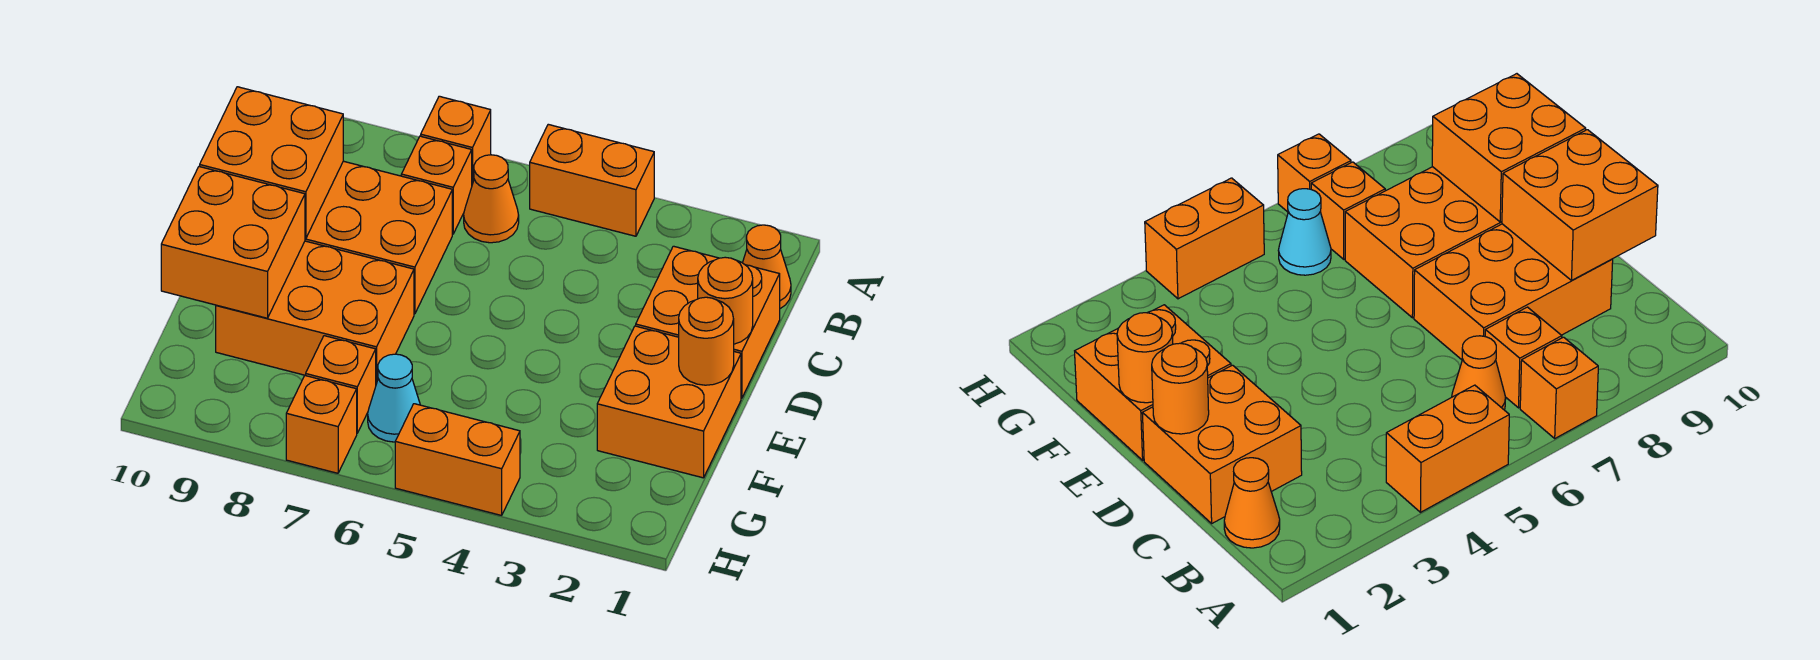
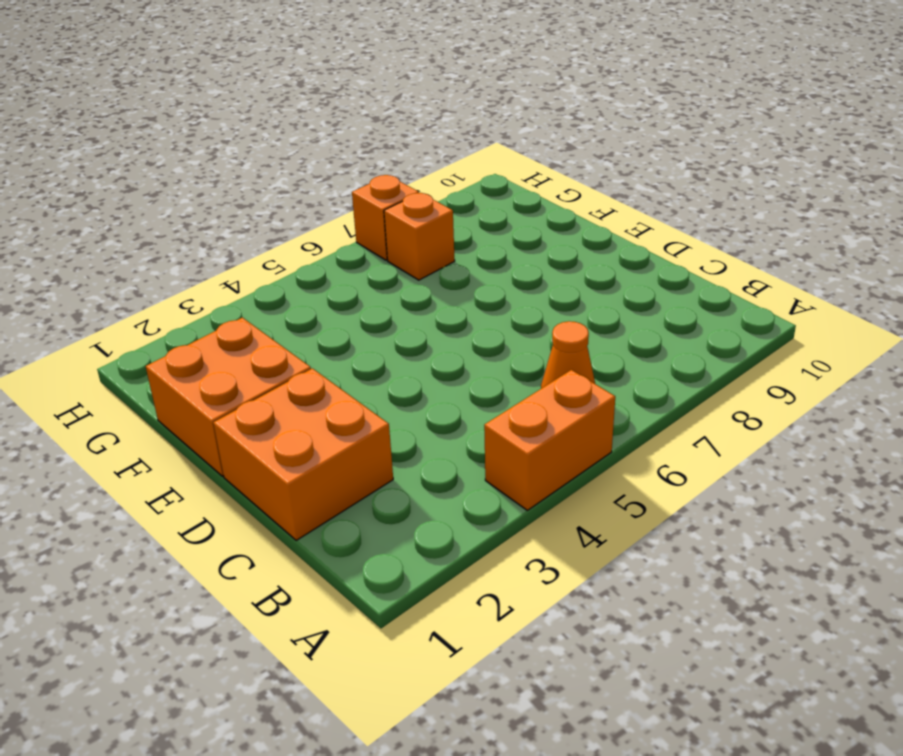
none -> orange brick A7 level 1
none -> orange cone B1 level 1
none -> orange brick B7 level 1

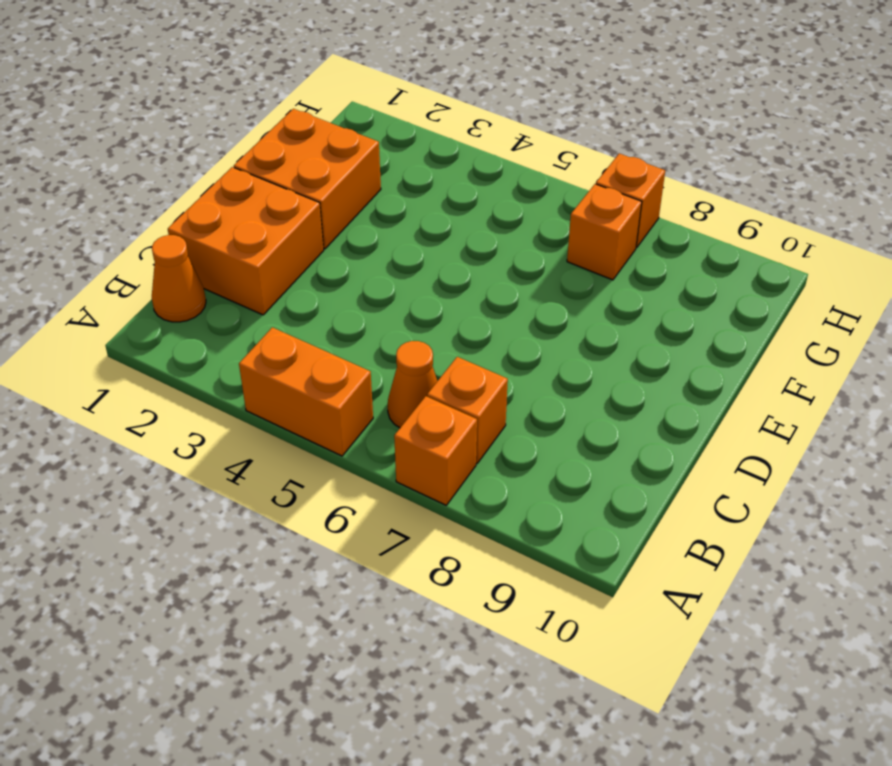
none -> orange brick C7:D9 level 1
none -> orange brick E7:F9 level 1
none -> cyan cone G6 level 1

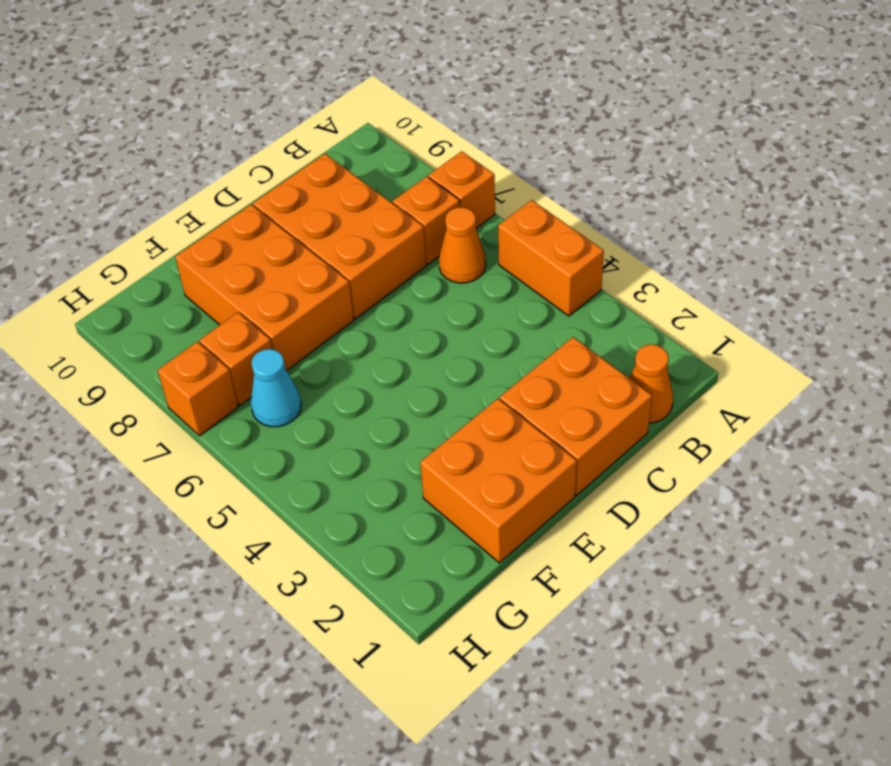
none -> orange brick H4:H5 level 1
none -> orange brick C9:D10 level 2
none -> orange round brick D1 level 2

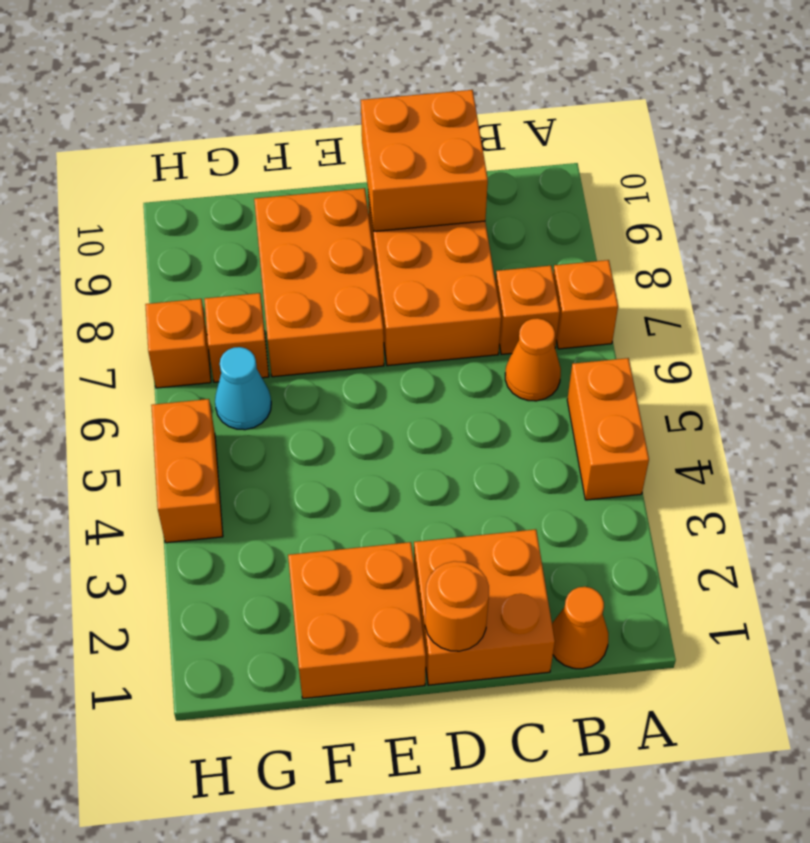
none -> orange round brick E1 level 2
none -> orange brick E9:F10 level 2

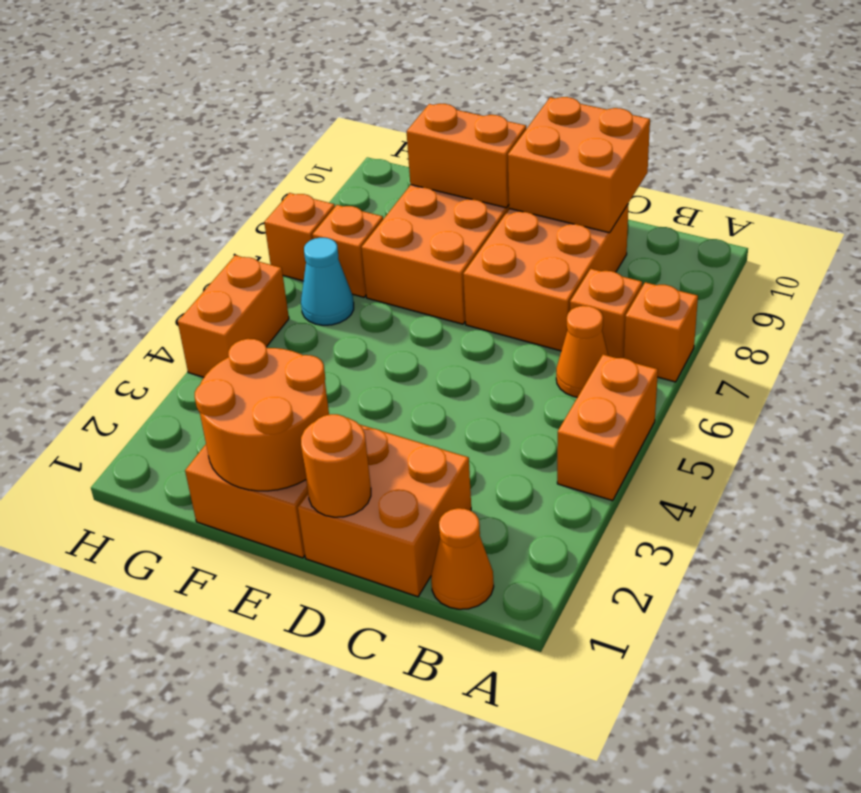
orange round brick E1:F2 level 2 -> orange round brick E1 level 2
orange brick E9:F9 level 2 -> orange brick E9:F10 level 2

